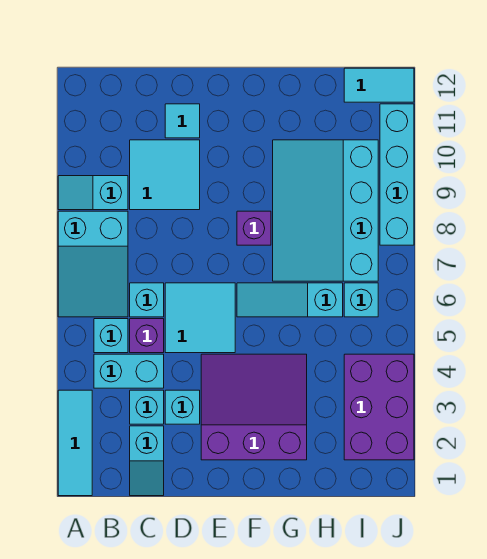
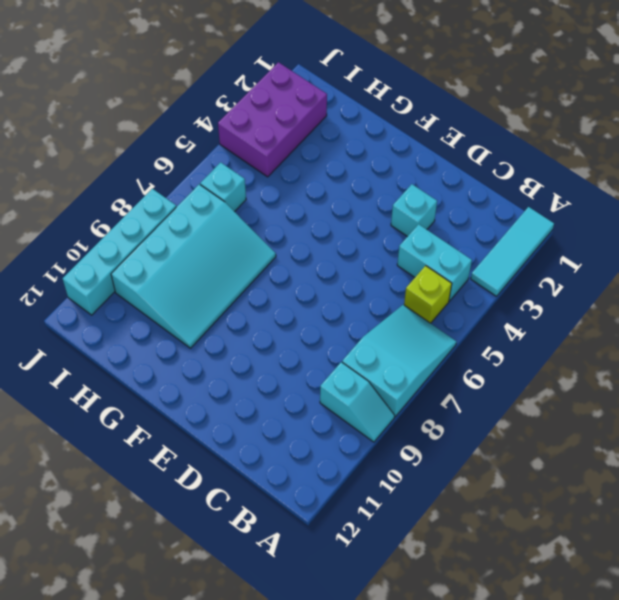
lime brick B5 level 1 -> cyan brick B5 level 1
none -> cyan slope C1:C2 level 1 top 2
none -> cyan brick C3 level 1
none -> purple brick C5 level 1

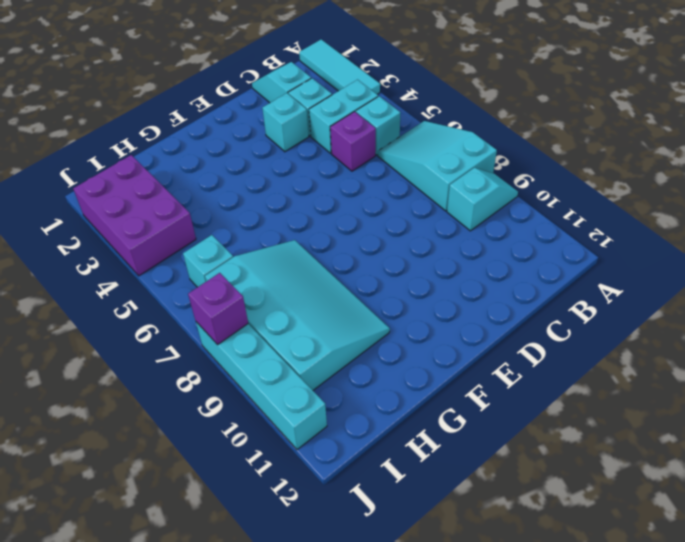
purple brick J8 level 2 -> purple brick F8 level 1
none -> cyan brick C6 level 1
none -> cyan tile C9:D10 level 1
none -> cyan tile D5:E6 level 1

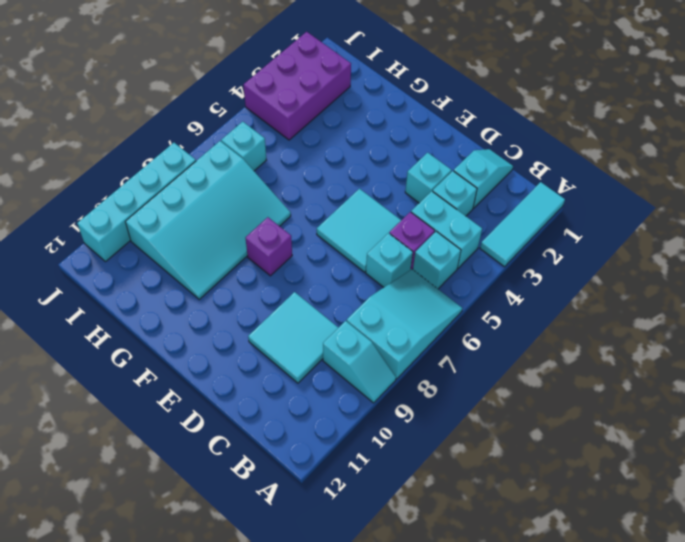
none -> cyan tile D11 level 1
none -> purple slope E2:G4 level 1 top 2
none -> cyan slope F6:H6 level 1 top H

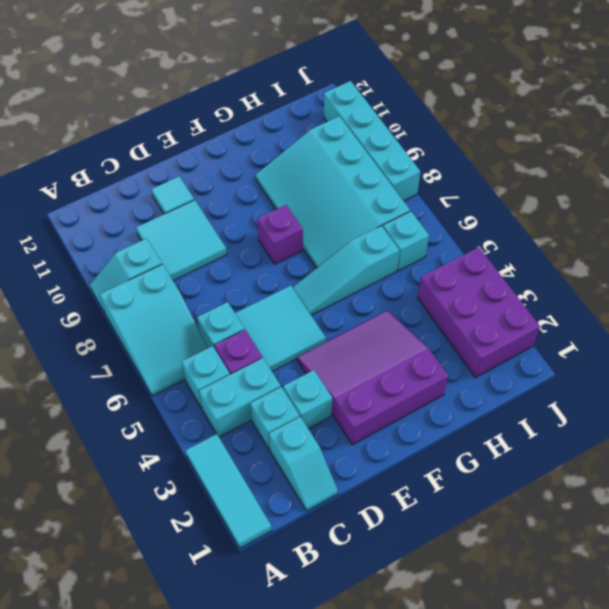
none -> cyan tile I12:J12 level 1

